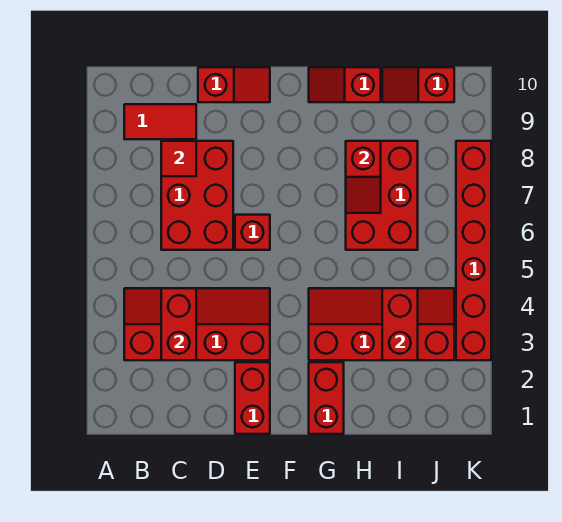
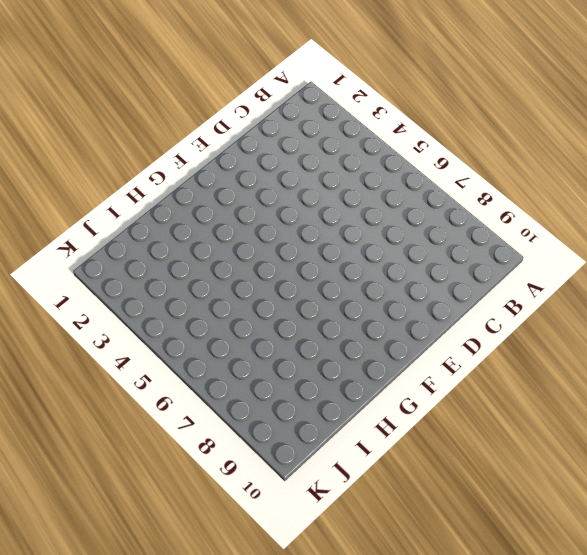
none -> red slope B3:E4 level 1 top 3
none -> red tile B9:C9 level 1
none -> red brick C6:D8 level 1

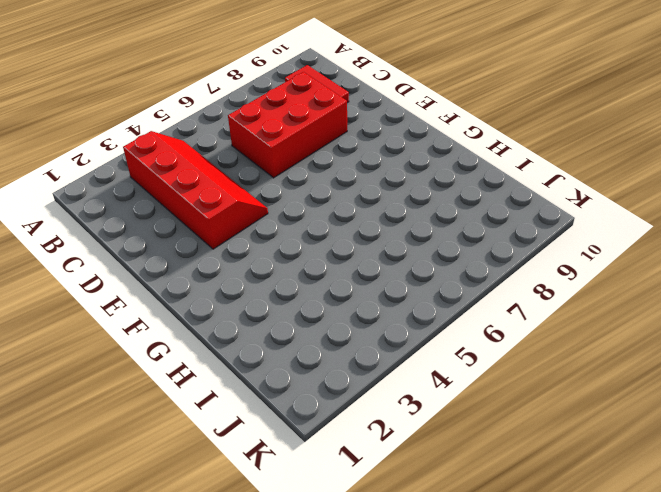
none -> red slope D10:E10 level 1 top D
none -> red brick E1:E2 level 1
none -> red brick E6 level 1

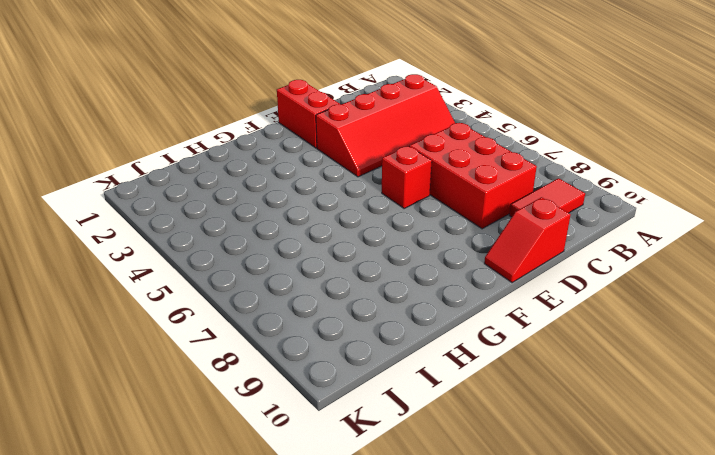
none -> red brick G1:G2 level 1
none -> red slope G3:J4 level 1 top 3
none -> red slope G10:H10 level 1 top H

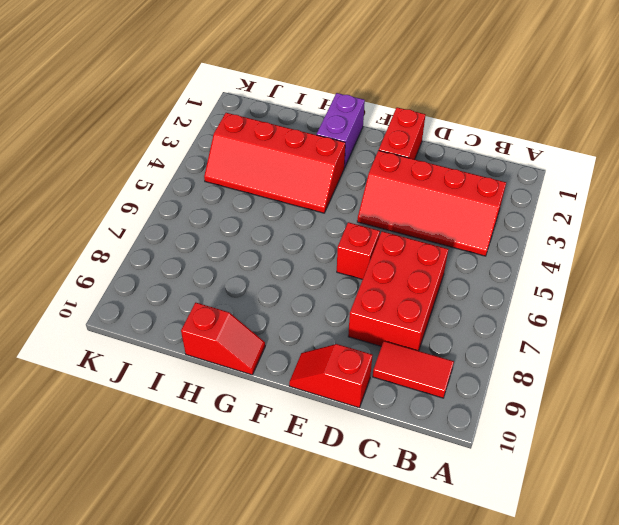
purple brick G1:G2 level 1 -> red brick G1:G2 level 1
none -> red brick H6:I8 level 1
none -> red slope I10:J10 level 1 top J
none -> red brick K3:K8 level 1

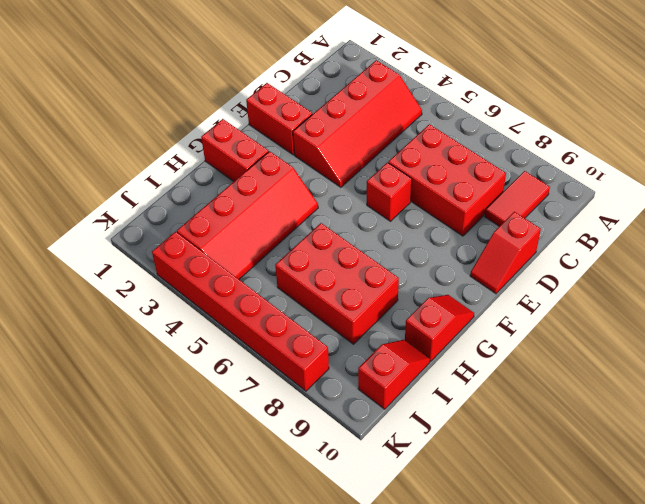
none -> red brick C3:C4 level 2
none -> red tile C8 level 2
none -> red slope H7:H8 level 2 top 8

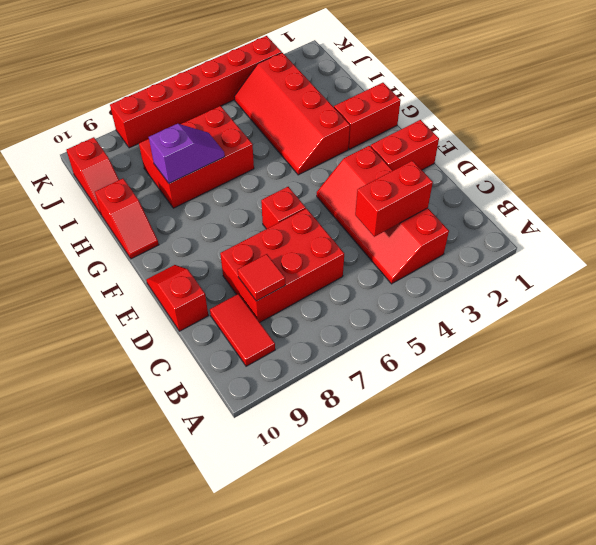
purple slope H7:H8 level 2 top 8 -> red slope H7:H8 level 2 top 8
none -> red brick I3:I4 level 2

